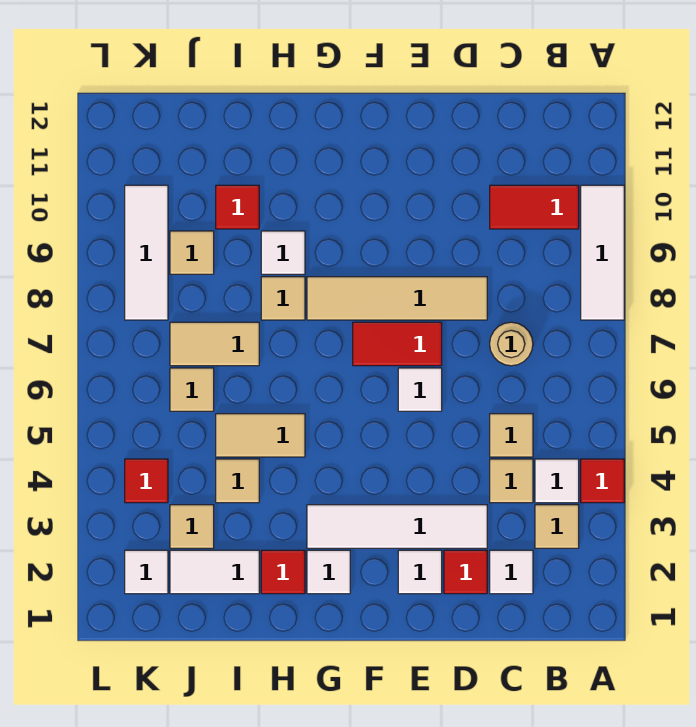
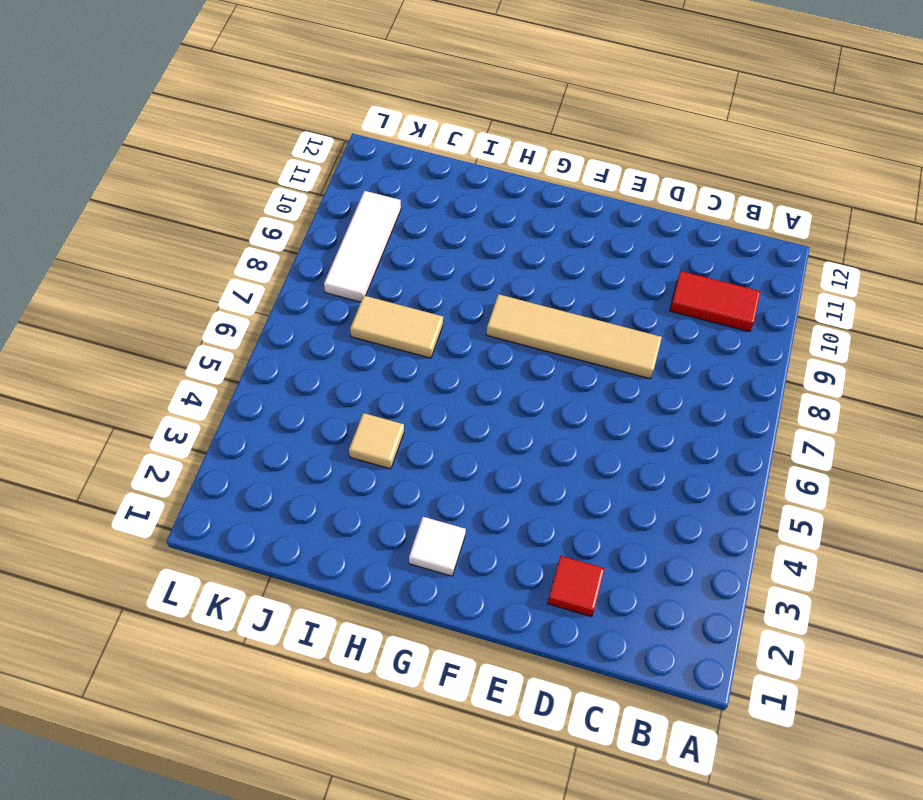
none -> red tile A4 level 1
none -> white tile A8:A10 level 1
none -> tan tile B3 level 1
none -> white tile B4 level 1

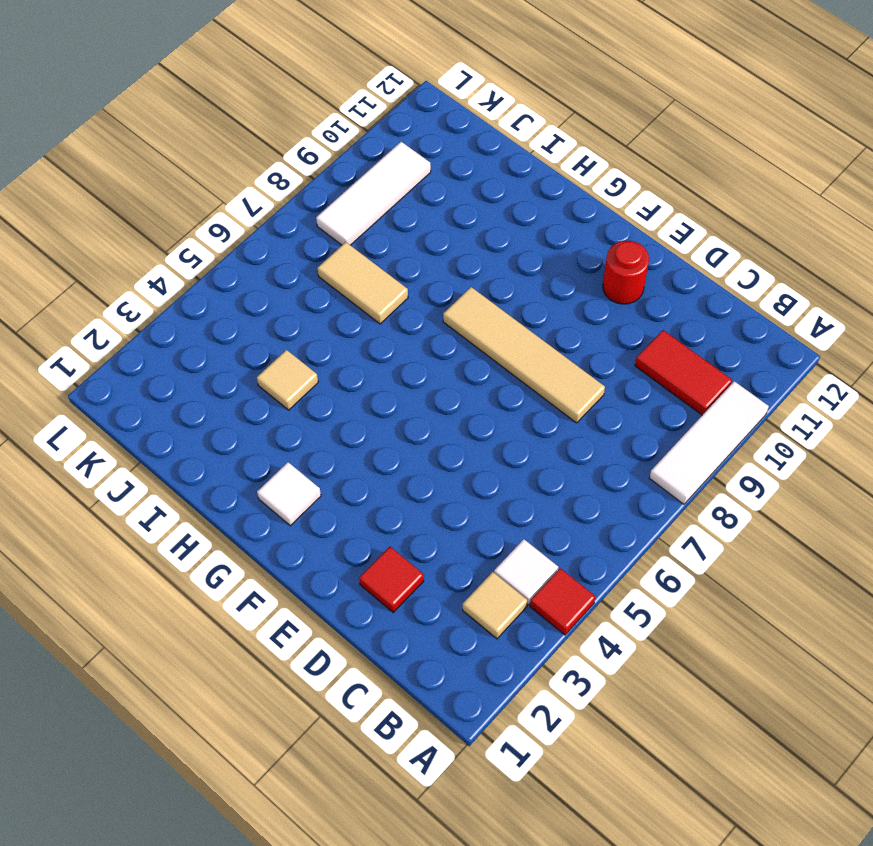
red round brick E11 level 1 -> none
none -> white tile C2 level 1
none -> tan tile C4 level 1
none -> tan tile C5 level 1
none -> tan round brick C7 level 1

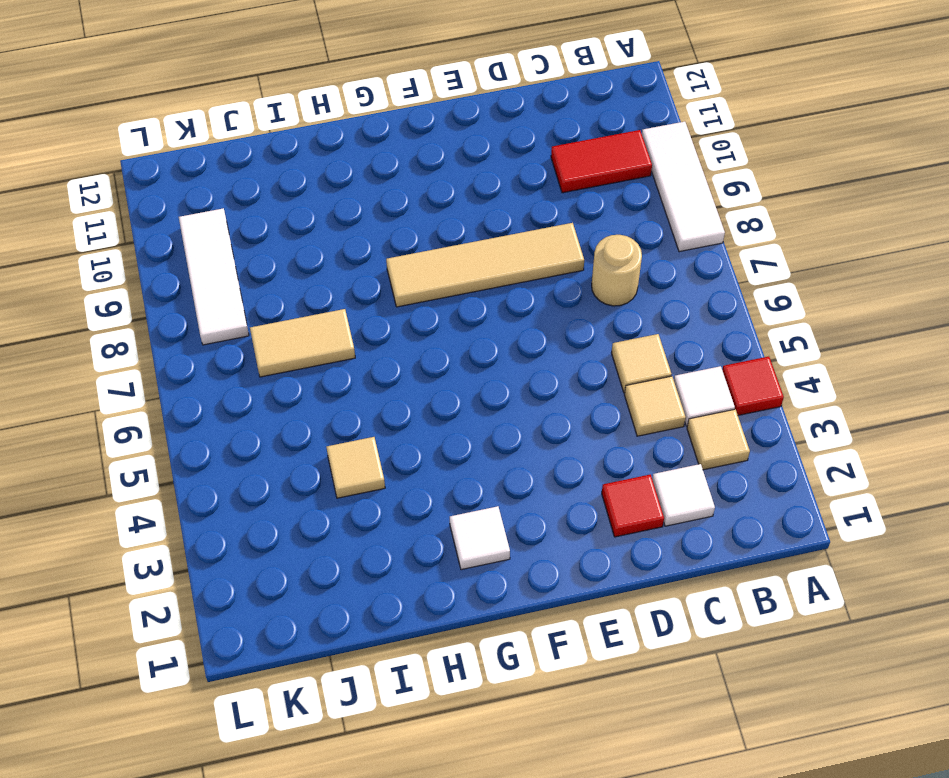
none -> white tile D3:G3 level 1
none -> white tile E2 level 1
none -> white tile E6 level 1
none -> red tile E7:F7 level 1

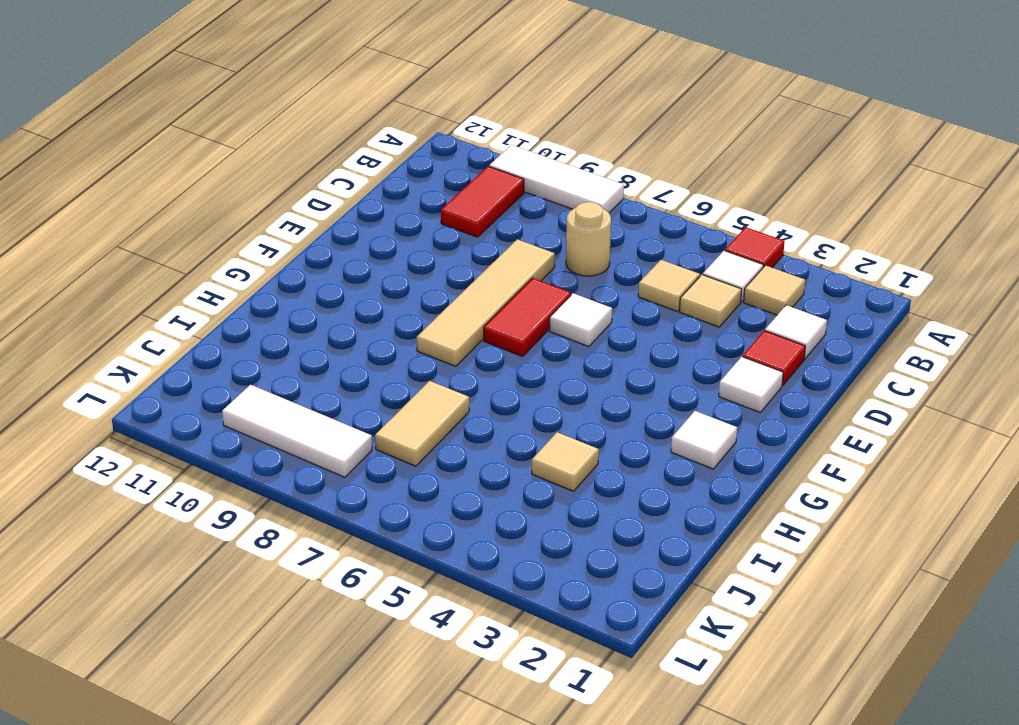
none -> white tile D3:G3 level 1
none -> red tile H2 level 1
none -> tan tile H5:I5 level 1
none -> tan tile H8 level 1

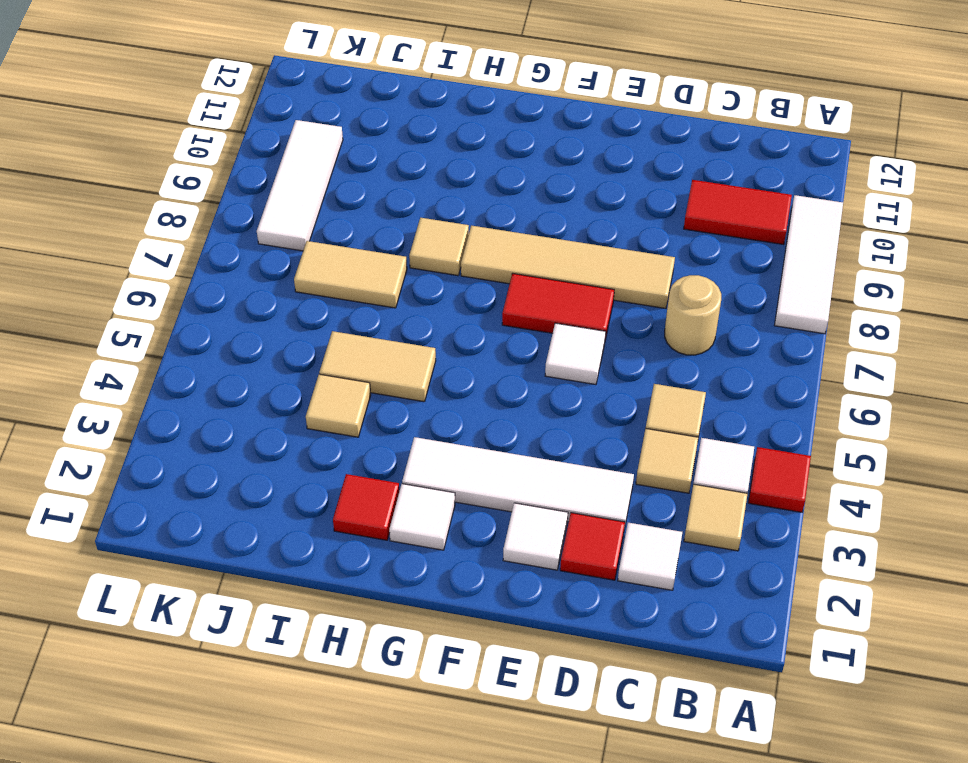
none -> white tile H9 level 1
none -> white tile I2:J2 level 1
none -> red tile I10 level 1
none -> tan tile J3 level 1

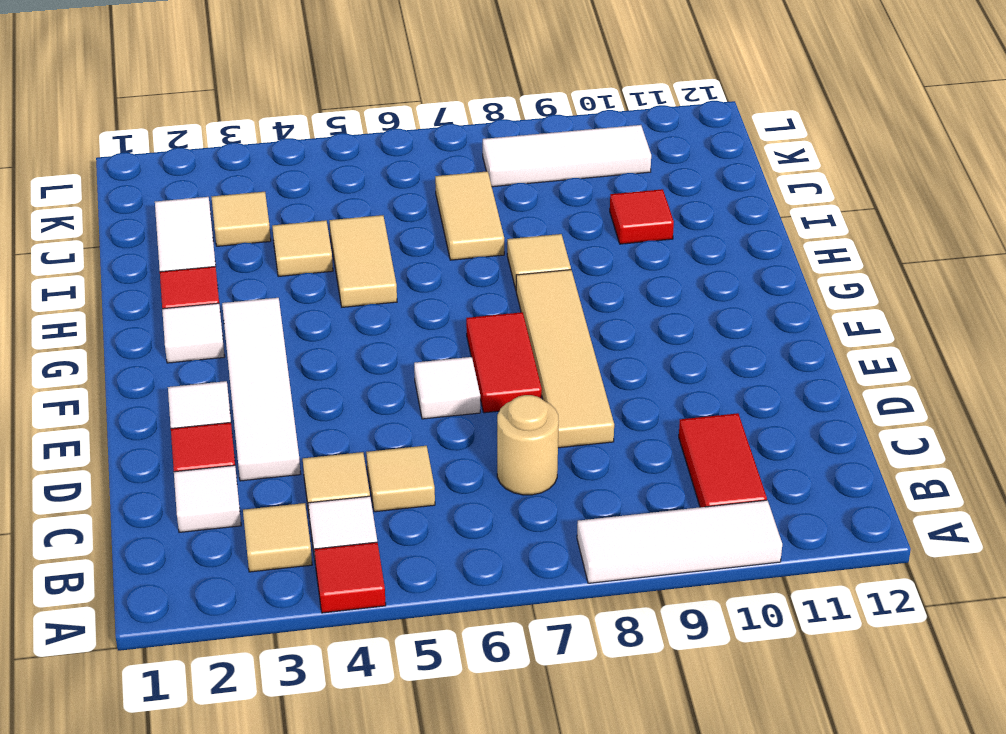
none -> white tile H9 level 1
none -> tan tile J6 level 1
none -> tan tile J9 level 1
none -> white tile K2 level 1

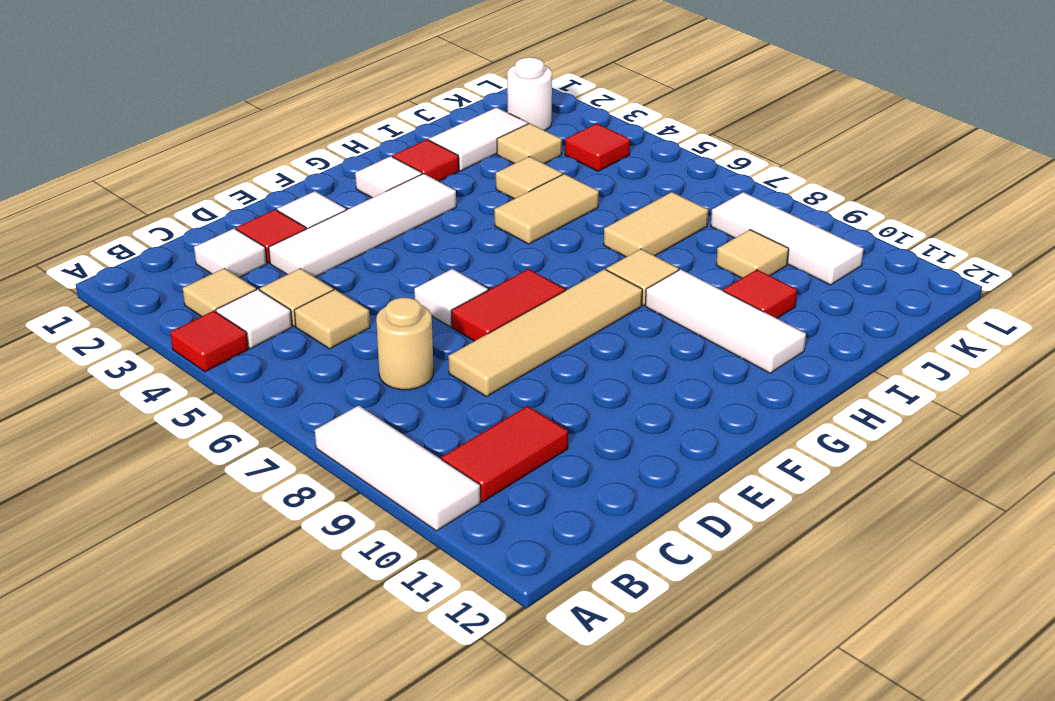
white tile H9:H11 level 1 -> white tile H9 level 1
white round brick K2 level 1 -> white tile K2 level 1
none -> tan tile J6 level 1

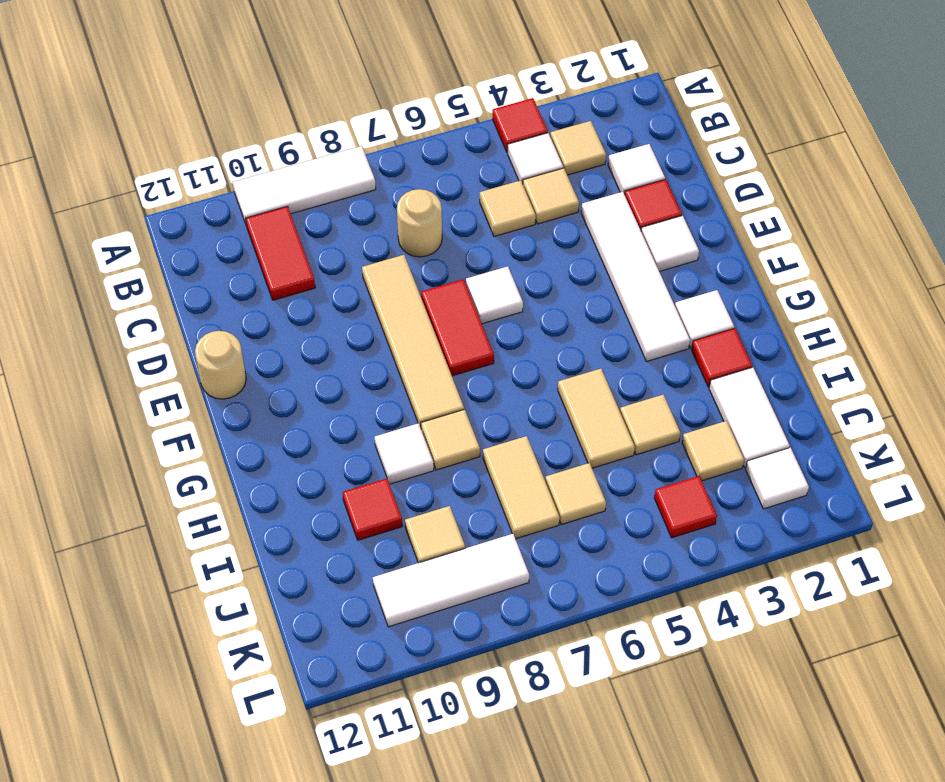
tan round brick E12 level 1 -> none

